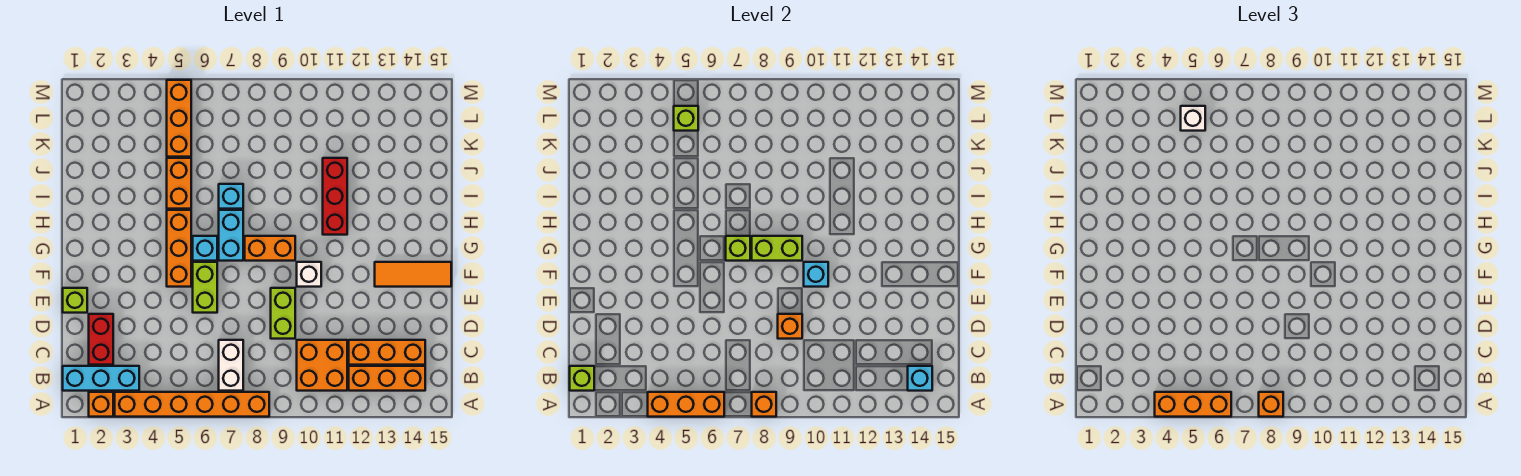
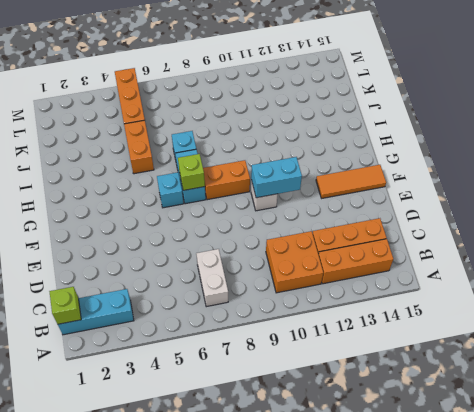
cyan brick F10:F11 level 2 -> cyan brick F10 level 2
none -> orange brick A2 level 1
none -> orange brick A3:A8 level 1
none -> red brick C2:D2 level 1
none -> lime brick D9:E9 level 1

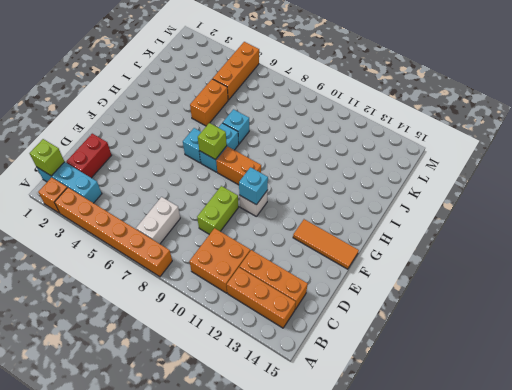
none -> lime brick E1 level 1
none -> lime brick E6:F6 level 1
none -> orange brick F5:H5 level 1
none -> red brick H11:J11 level 1

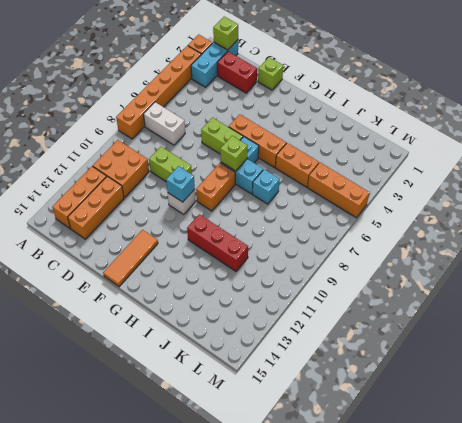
none -> orange brick A4:A6 level 2
none -> orange brick A8 level 2
none -> cyan brick B14 level 2
none -> orange brick D9 level 2

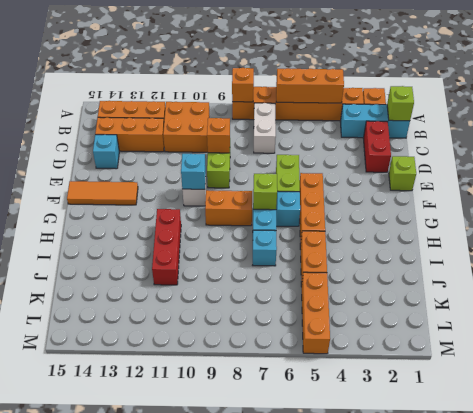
cyan brick D14 level 1 -> cyan brick B14 level 2
none -> lime brick G8:G9 level 2
none -> lime brick L5 level 2
none -> orange brick A4:A6 level 3
none -> orange brick A8 level 3

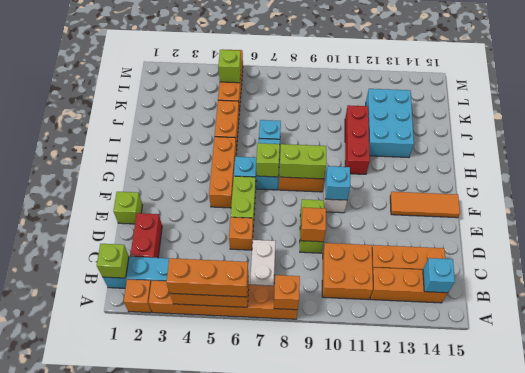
orange brick D6 level 1 -> orange brick A8 level 3
cyan brick I12:K13 level 1 -> none
none -> white brick L5 level 3

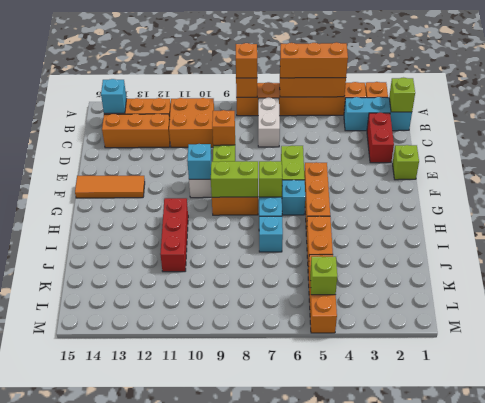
none -> white brick L5 level 3

